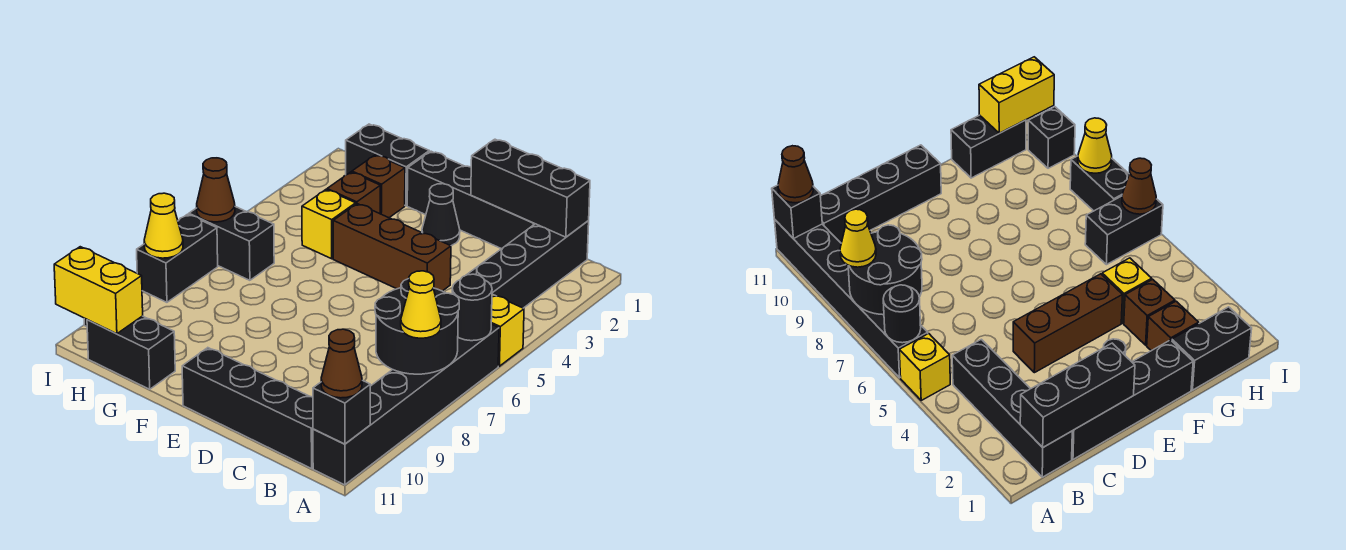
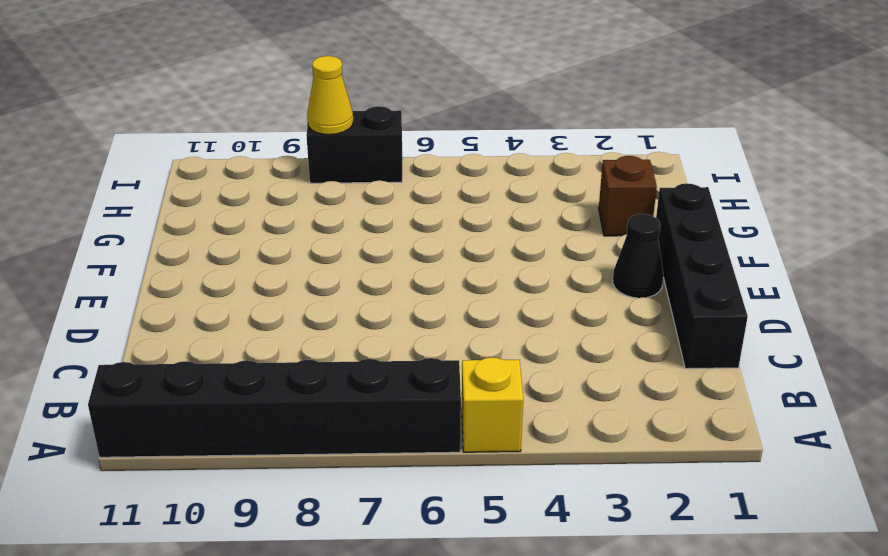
none -> black brick B1:B4 level 1
none -> black brick B11:E11 level 1
none -> brown brick D4:F4 level 1

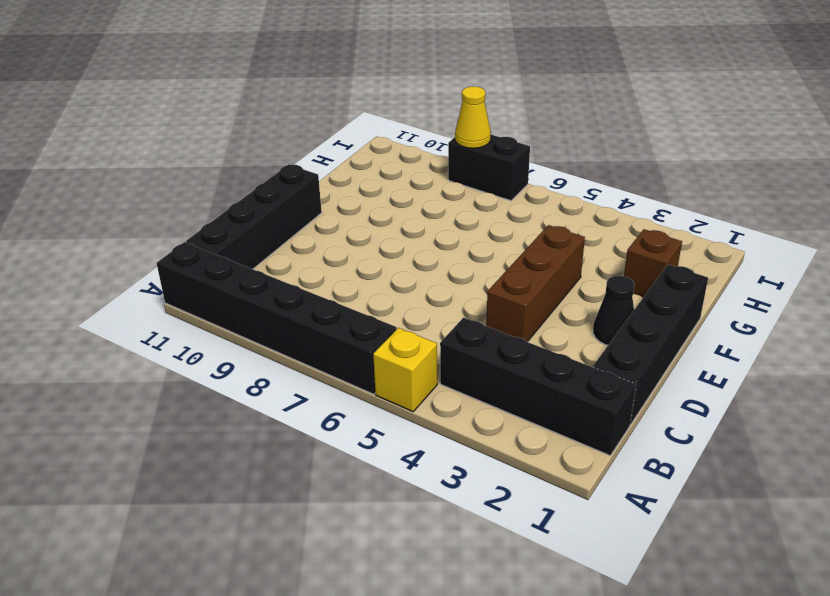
none -> black brick G1:H1 level 1
none -> brown brick G3 level 1
none -> yellow brick G4 level 1

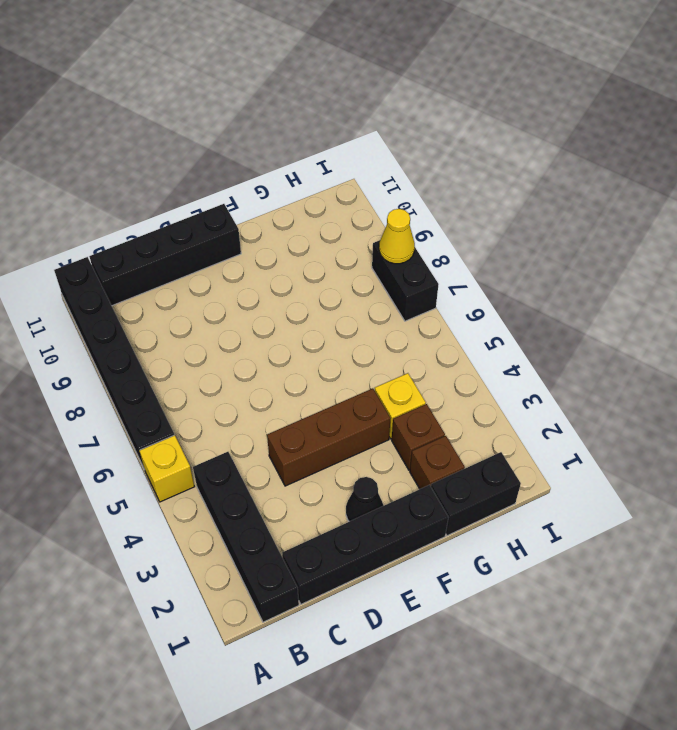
none -> black brick G11:H11 level 1
none -> black brick H6:I6 level 1
none -> black brick I10 level 1

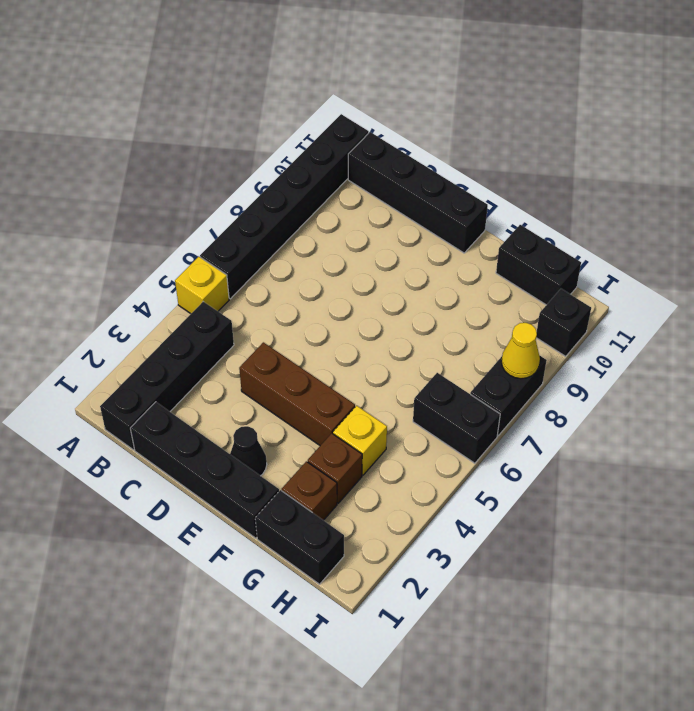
none -> black round brick A6 level 2
none -> black round brick A7:B8 level 2
none -> black brick A11 level 2

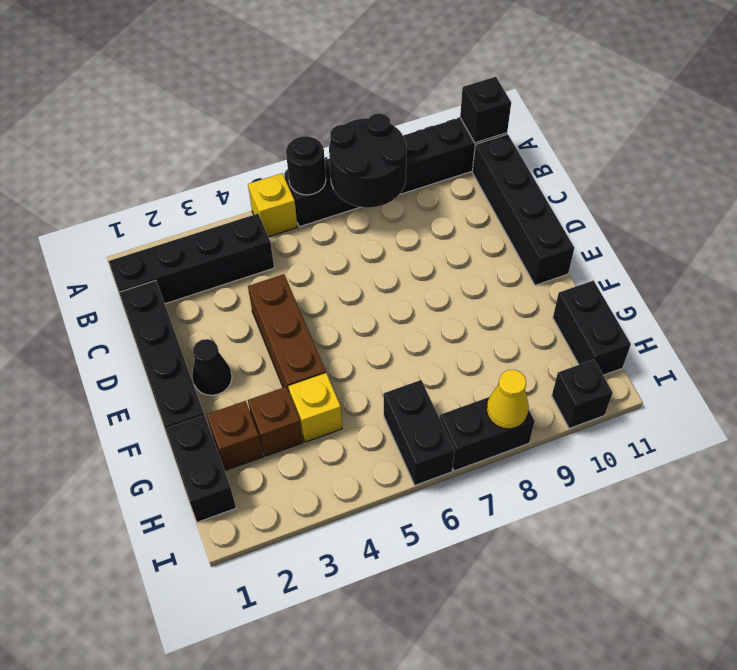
none -> black brick B1:D1 level 2
none -> yellow brick H11:I11 level 2
none -> brown cone I6 level 2

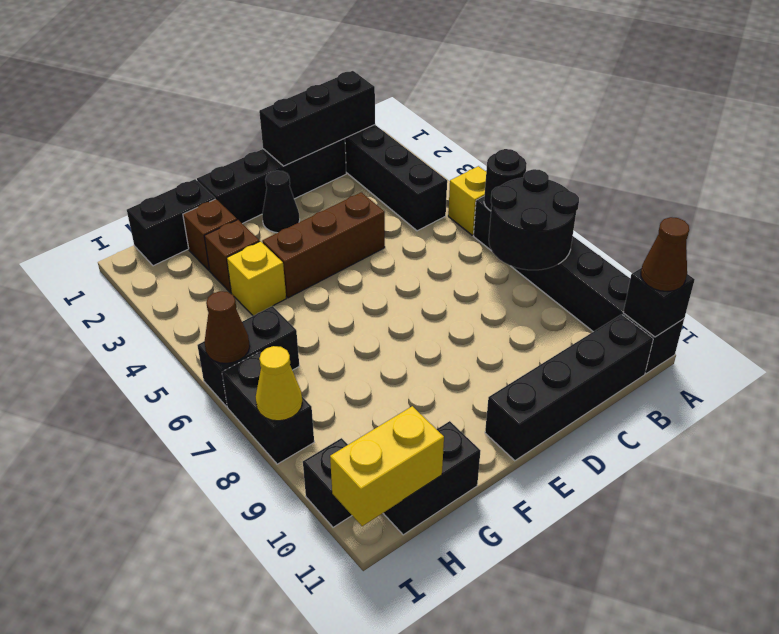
none -> yellow cone A8 level 3

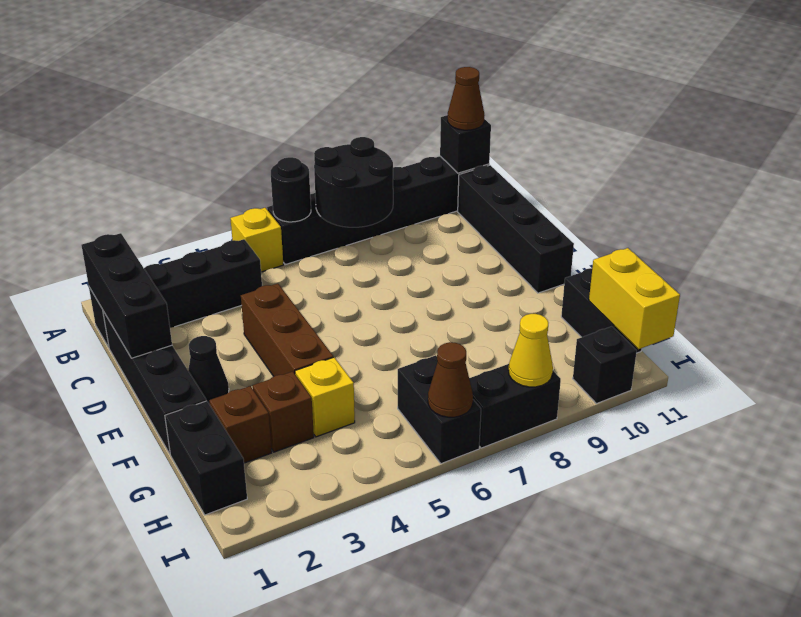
none -> yellow cone A8 level 3

